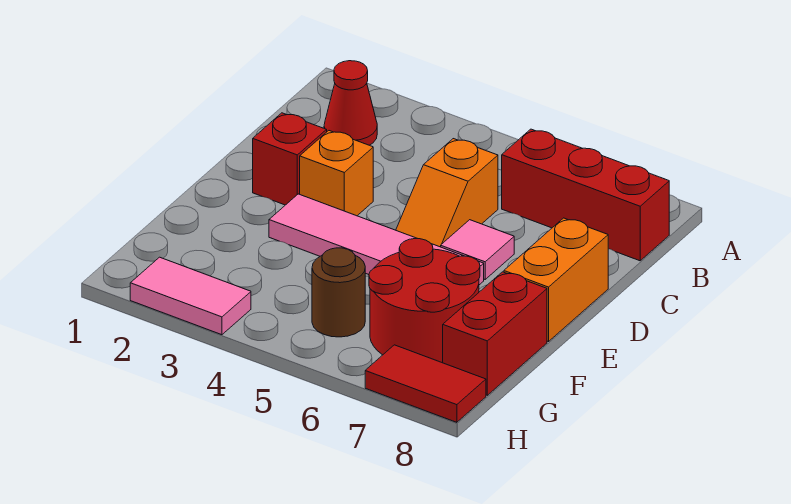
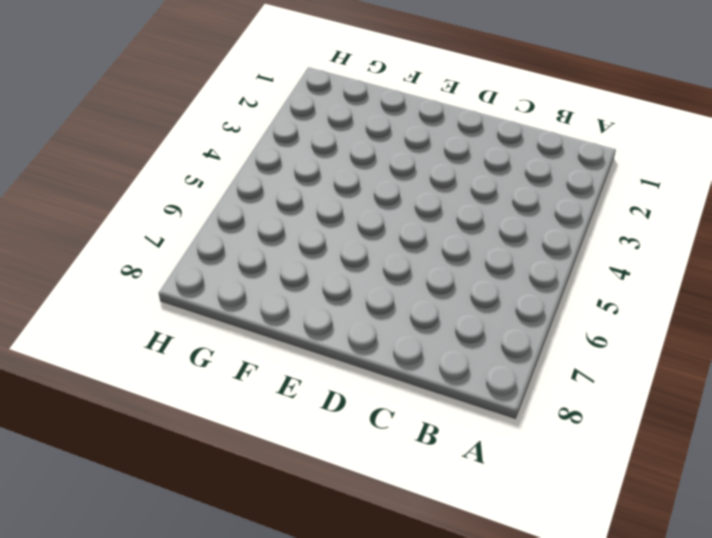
none -> red cone B2 level 1
none -> red brick B6:B8 level 1
none -> orange slope C5:D5 level 1 top C

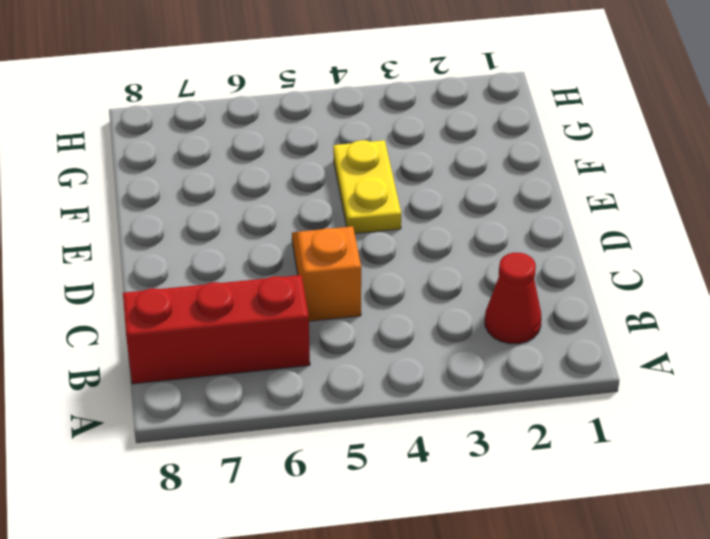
yellow plate E4:F4 level 1 -> pink tile E3:E6 level 1
none -> red brick D2 level 1
none -> orange brick D3 level 1
none -> pink tile D6 level 1

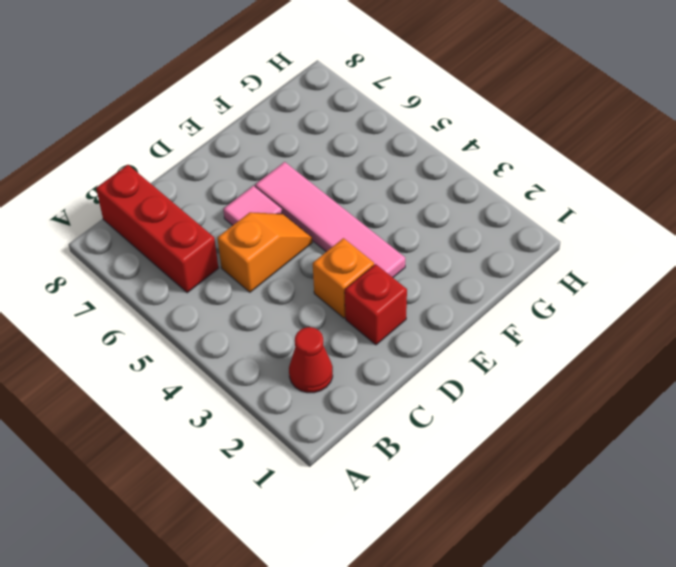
none -> orange brick D8:E8 level 1
none -> red round brick F6:G7 level 1
none -> red brick F8:G8 level 1

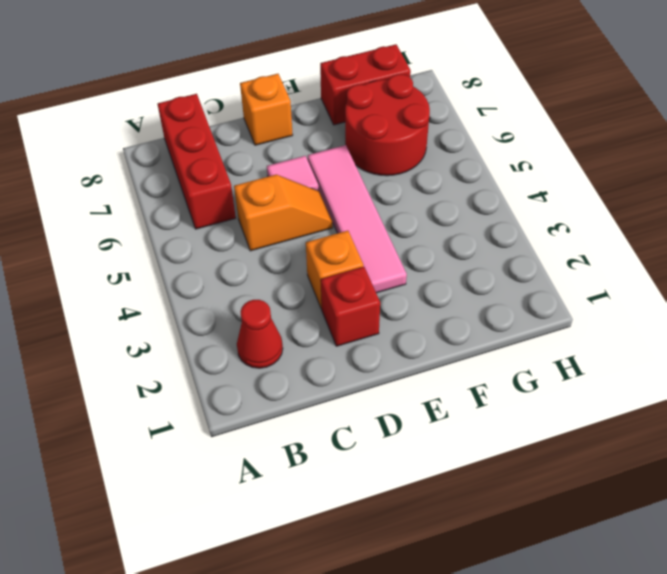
orange brick D8 level 1 -> orange brick D8:E8 level 1
none -> brown round brick G5 level 1
none -> pink tile H2:H3 level 1
none -> red tile H7:H8 level 1

